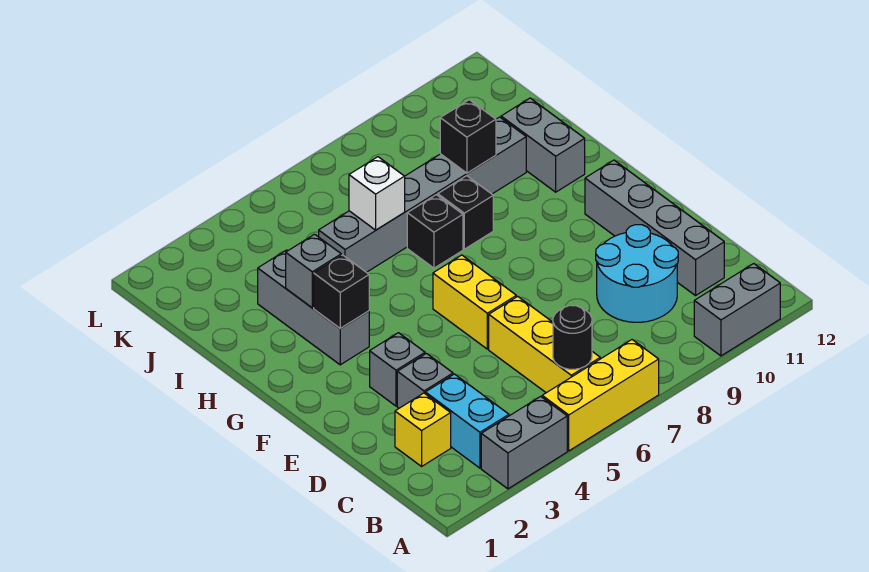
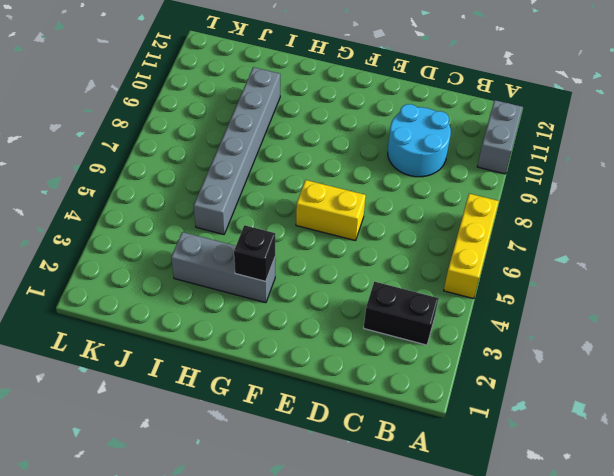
black brick B3:C3 level 1 -> cyan brick B3:C3 level 1
none -> grey brick A3:A4 level 1
none -> yellow brick B6:D6 level 1
none -> yellow brick C2 level 1

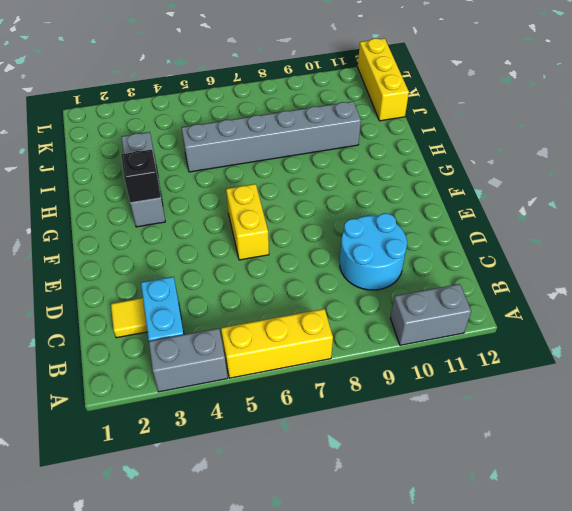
yellow tile C2 level 1 -> yellow brick C2 level 1
yellow brick J12:L12 level 1 -> yellow brick B6:D6 level 1
none -> grey brick C11:F11 level 1
none -> grey brick D3 level 1
none -> grey brick E3 level 1

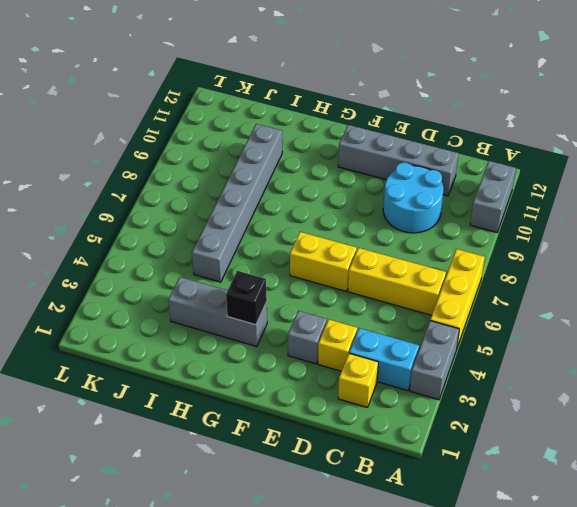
yellow brick D3 level 1 -> grey brick D3 level 1
none -> black brick H7 level 1
none -> black brick H8 level 1
none -> grey brick H11:I11 level 1

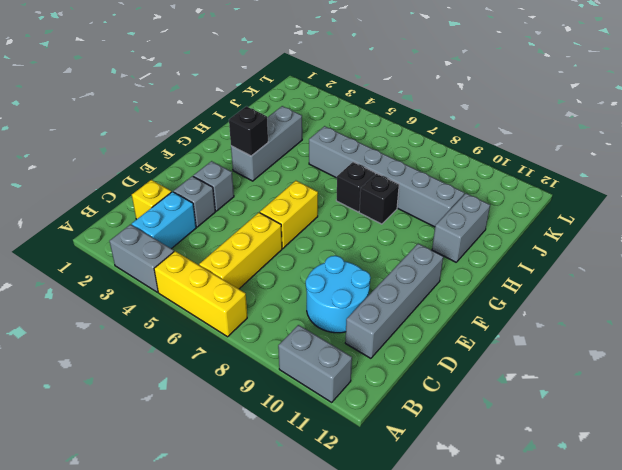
none -> black round brick B6 level 2
none -> grey brick H3 level 2
none -> white brick I6 level 2

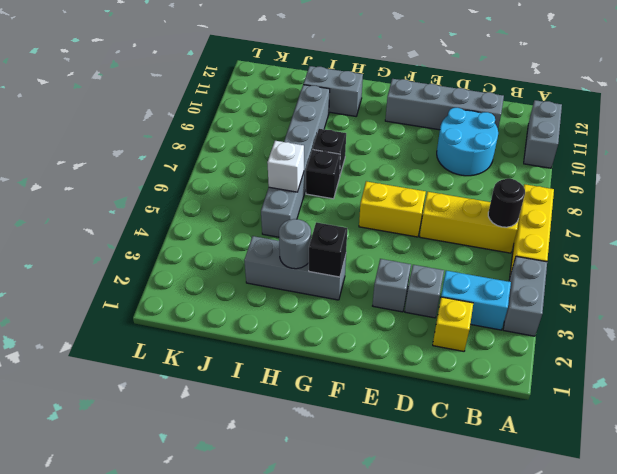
grey round brick H3 level 2 -> grey brick H3 level 2
none -> black brick I9 level 2

